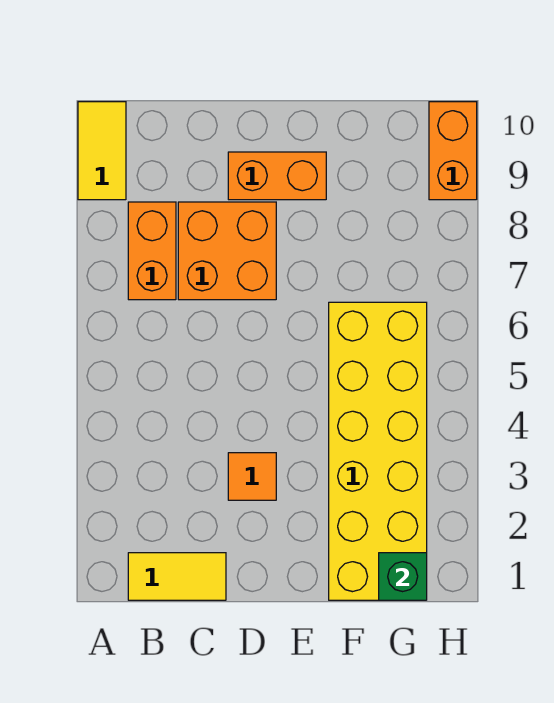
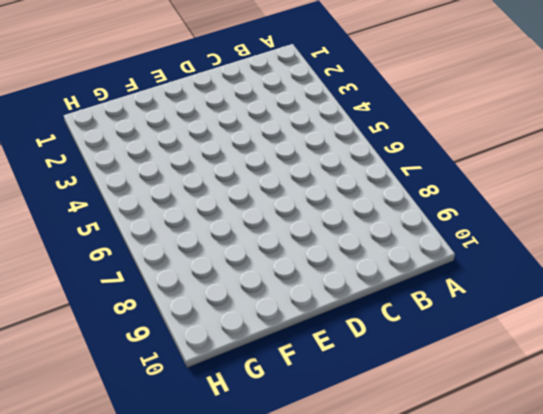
none -> yellow tile A9:A10 level 1
none -> yellow tile B1:C1 level 1

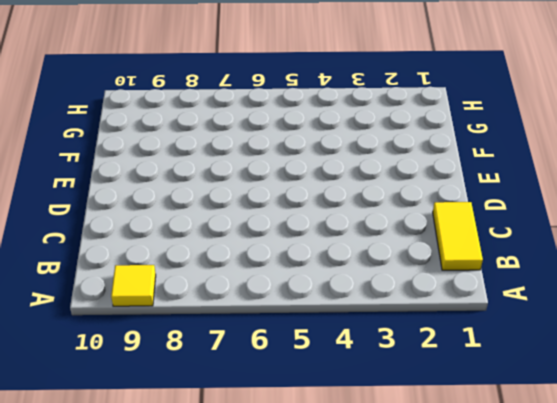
yellow tile A9 level 1 -> yellow tile A9:A10 level 1
none -> orange brick B7:B8 level 1
none -> orange brick C7:D8 level 1

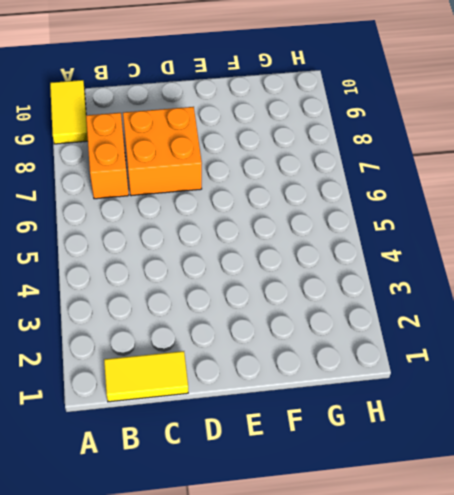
none -> orange tile D3 level 1
none -> orange brick D9:E9 level 1

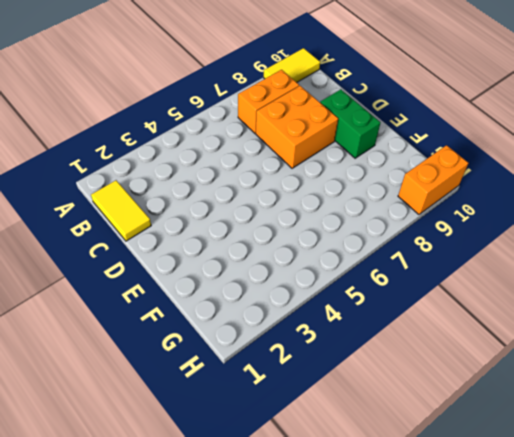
green brick D9:E9 level 1 -> orange brick D9:E9 level 1
none -> orange tile D3 level 1
none -> yellow brick F1:G6 level 1

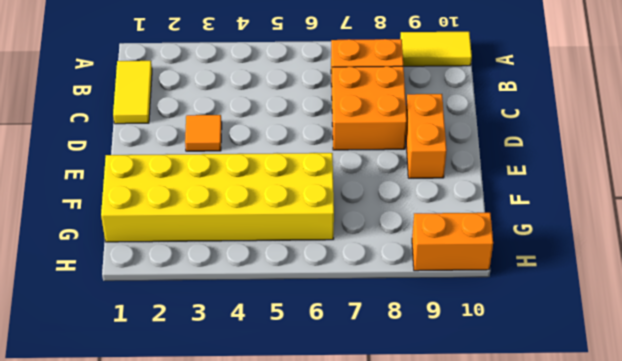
none -> green brick G1 level 2

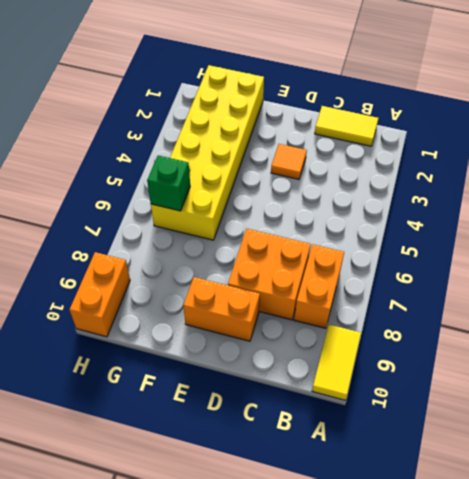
green brick G6 level 2 -> green brick G1 level 2

